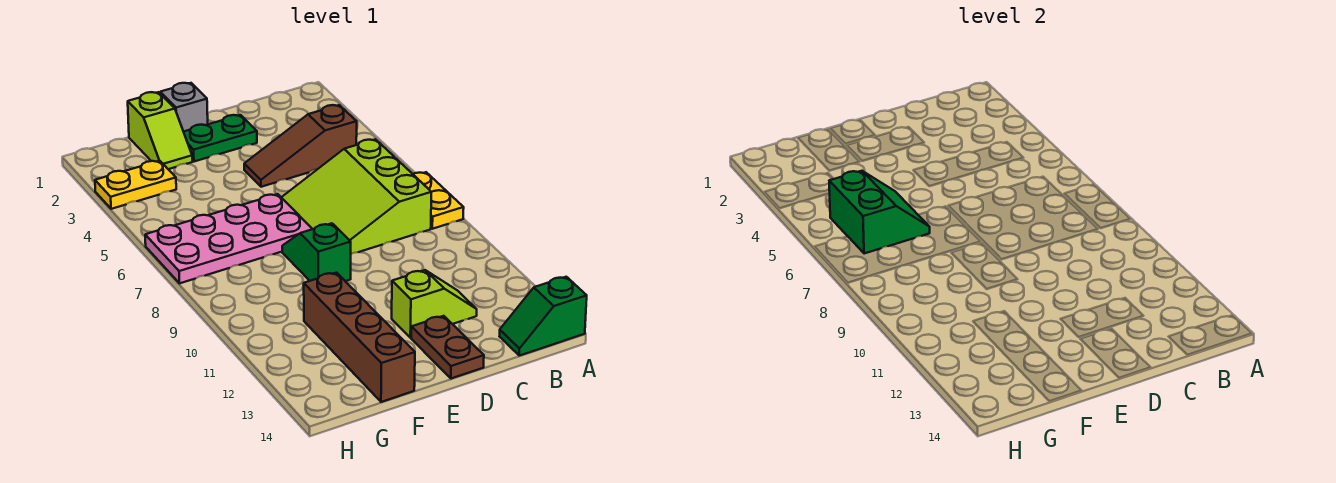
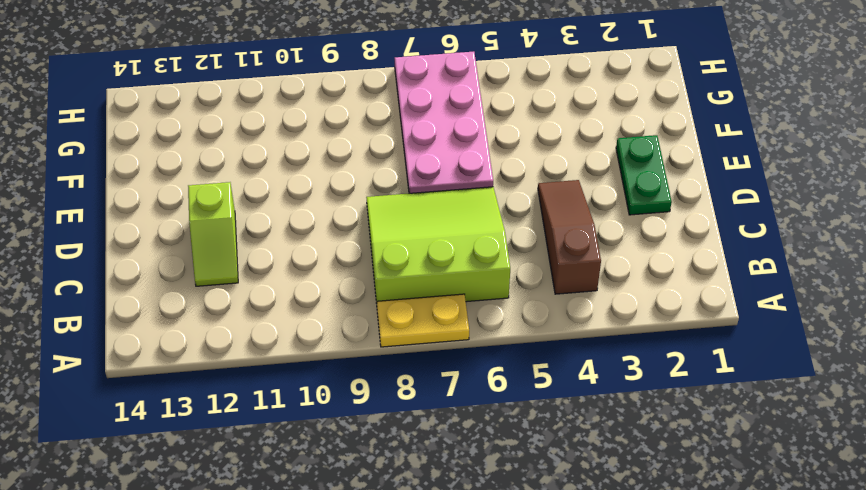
none -> green slope A14:B14 level 1 top A
none -> brown plate D13:D14 level 1
none -> grey brick E1 level 1

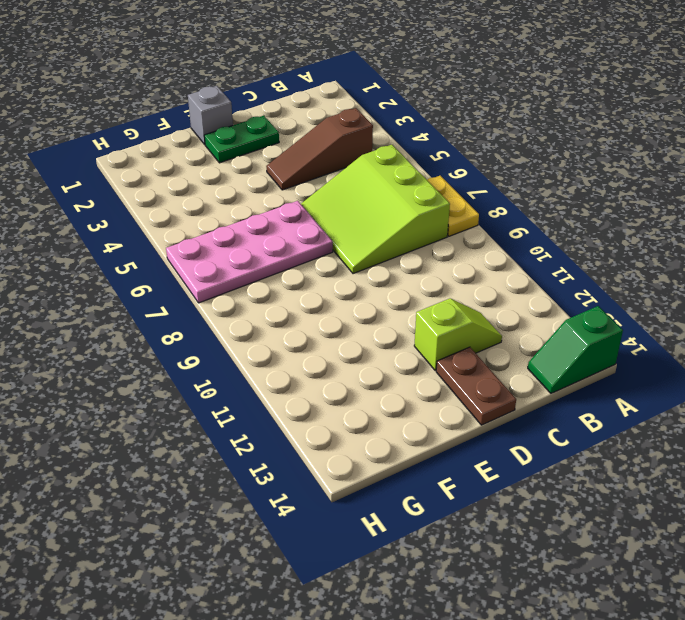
none -> green slope E8:E9 level 1 top 9
none -> lime slope F1:F2 level 1 top 1
none -> brown brick F11:F14 level 1

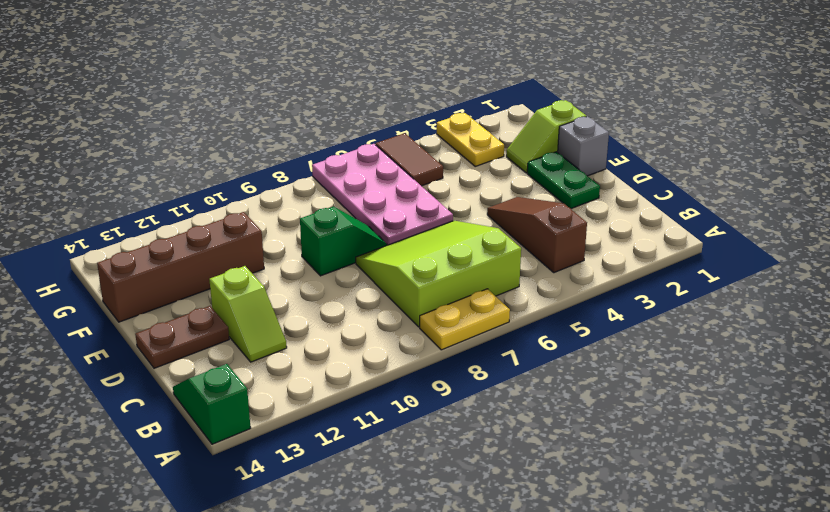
brown tile G5:H5 level 1 -> none
none -> green slope F5:G6 level 2 top G

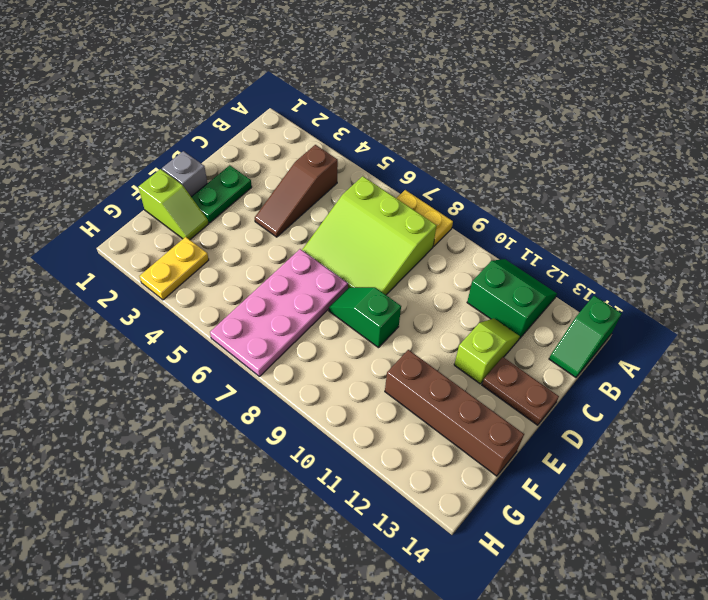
green slope A11:B12 level 1 top B -> green slope F5:G6 level 2 top G

